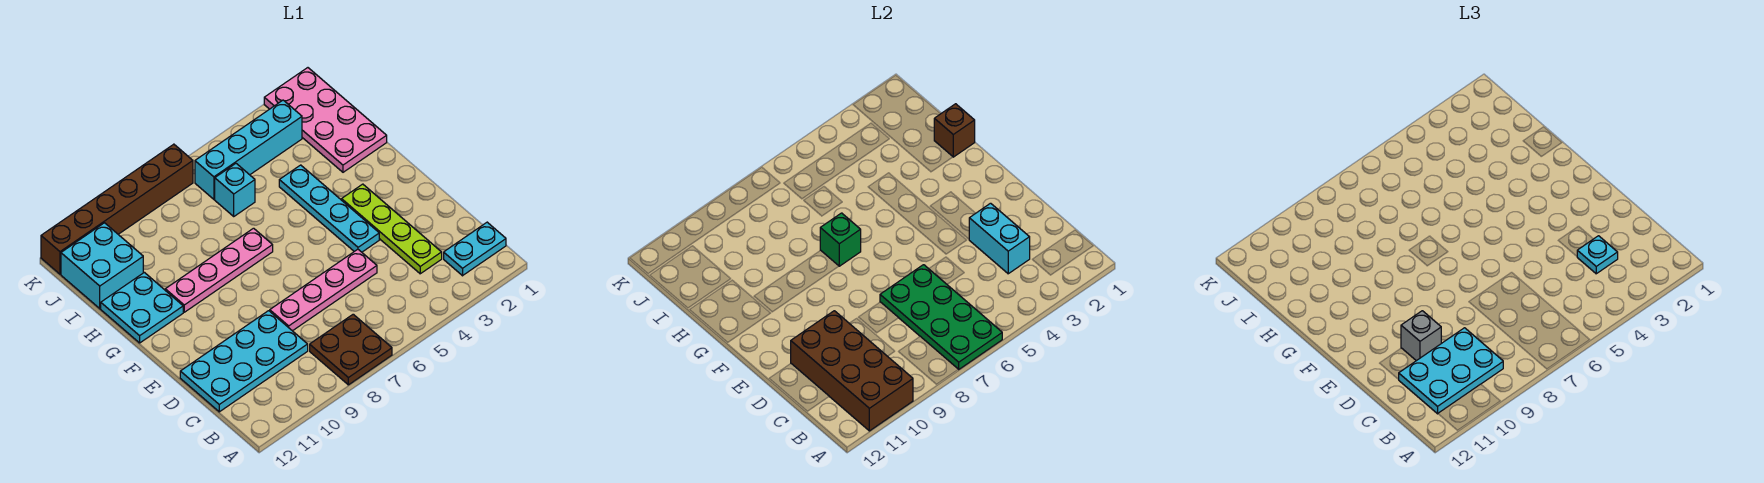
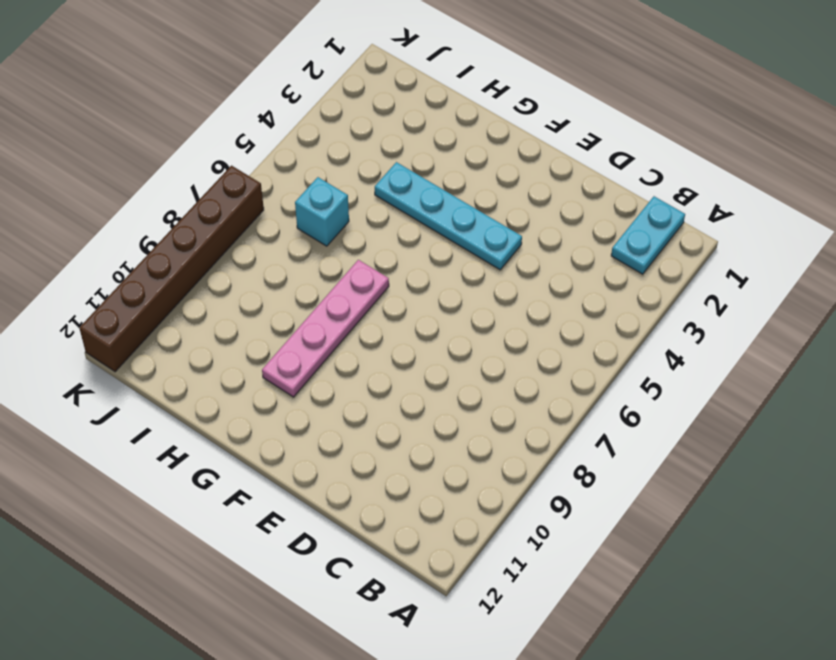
none -> brown plate A7:B8 level 1
none -> lime plate C3:F3 level 1
none -> cyan plate C9:D12 level 1

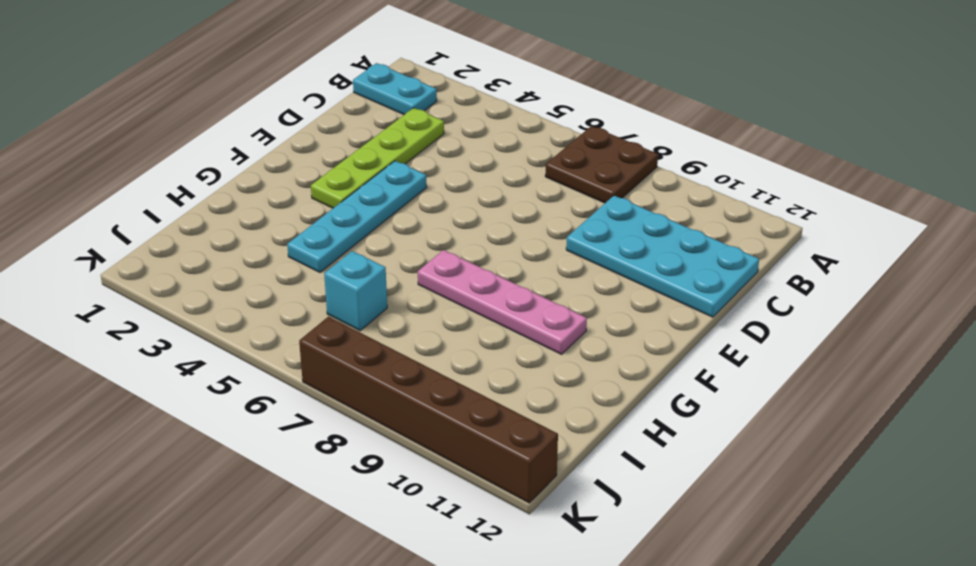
none -> pink plate D5:D8 level 1
none -> cyan plate G11:H12 level 1
none -> pink plate H1:K2 level 1

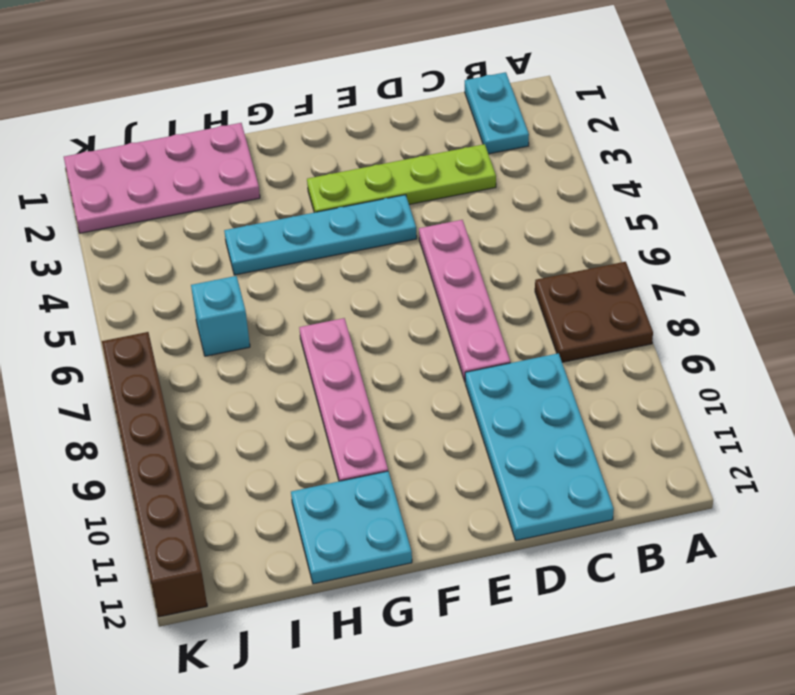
none -> cyan brick I11:J12 level 1
none -> cyan brick J3:J6 level 1
none -> green plate A6:D7 level 2

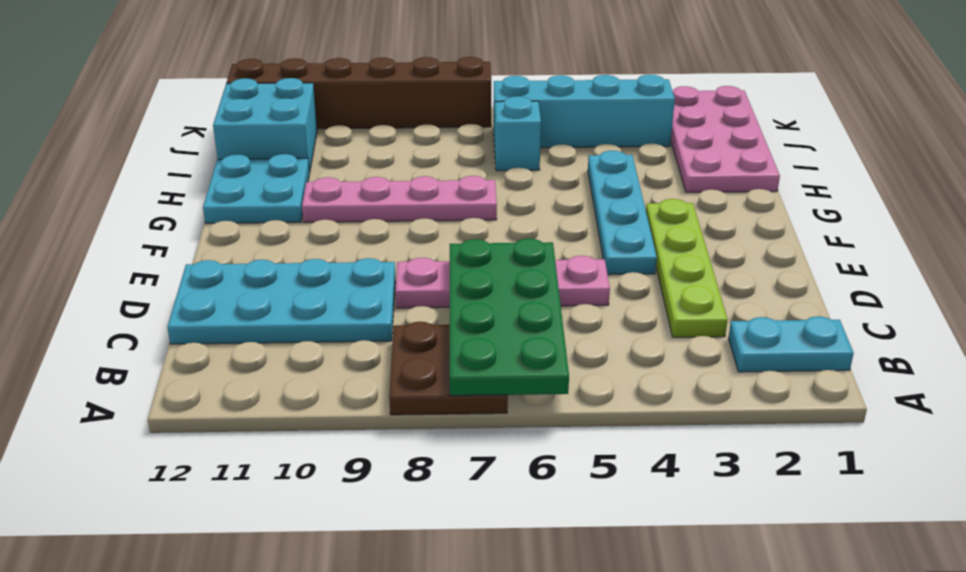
none -> brown brick A10:D11 level 2
none -> cyan brick C3:D3 level 2
none -> green brick G7 level 2

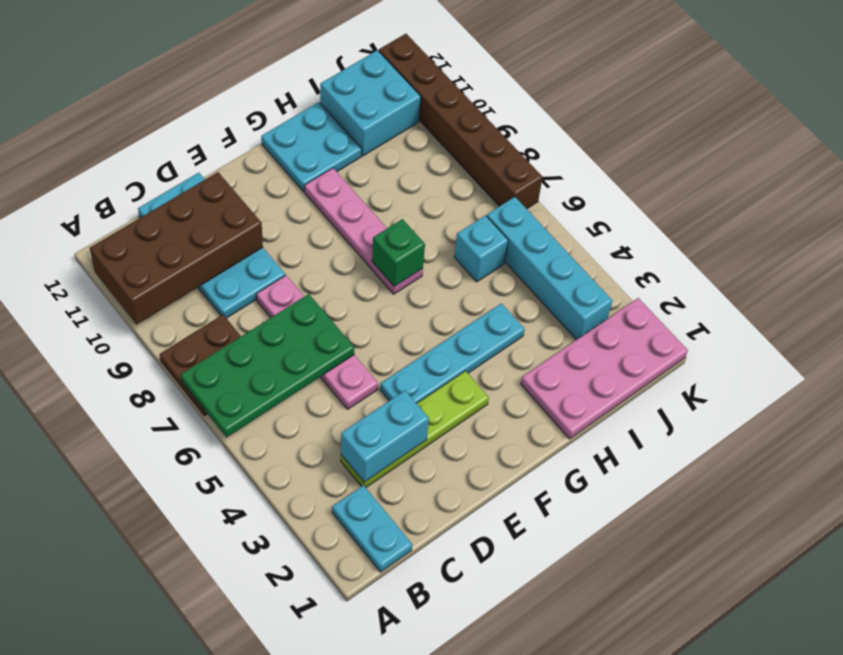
none -> brown brick H1 level 2
none -> cyan plate B9:C11 level 3
none -> cyan plate C3 level 3

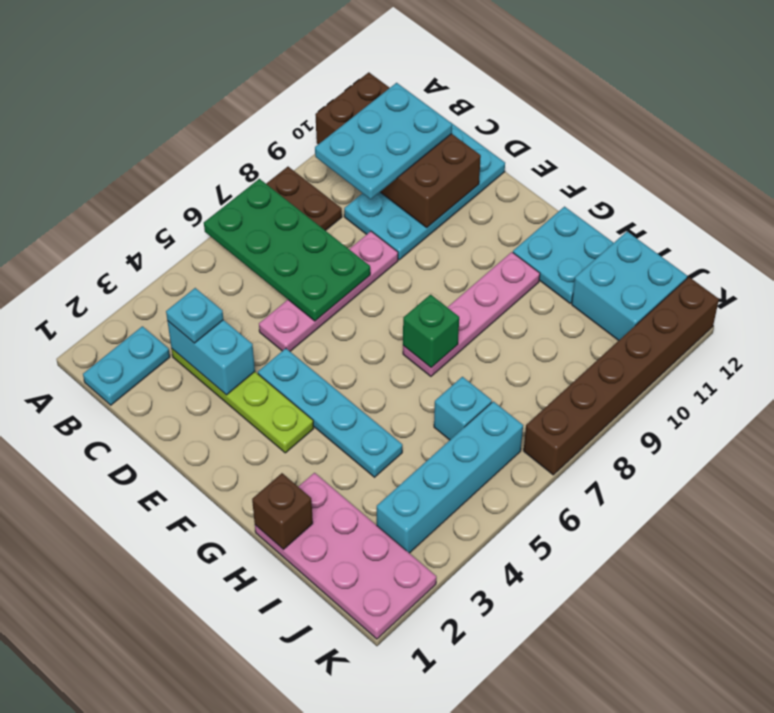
none -> grey brick D10 level 3

